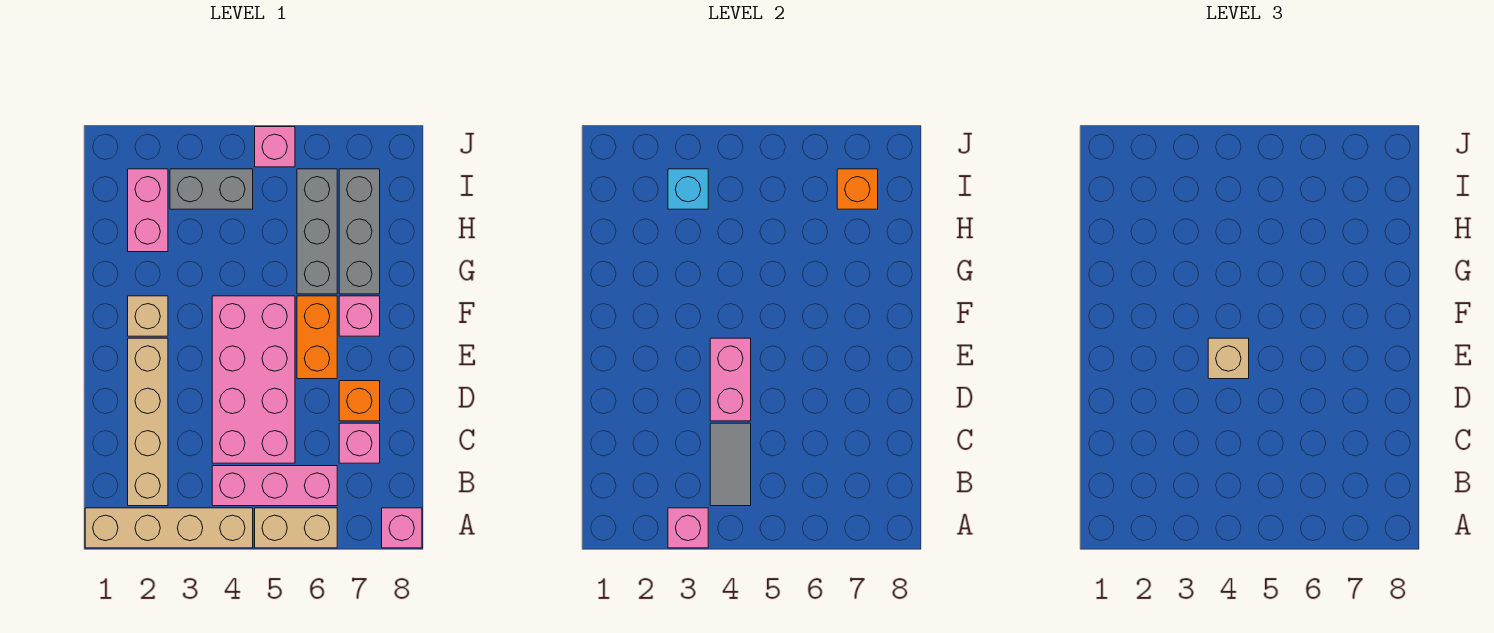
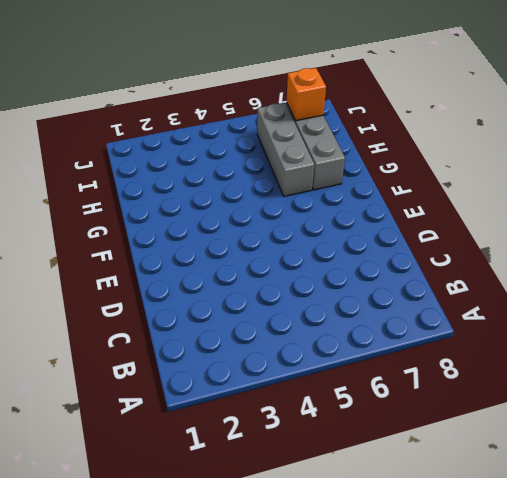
none -> tan brick A1:A4 level 1
none -> tan brick A5:A6 level 1
none -> pink brick A8 level 1

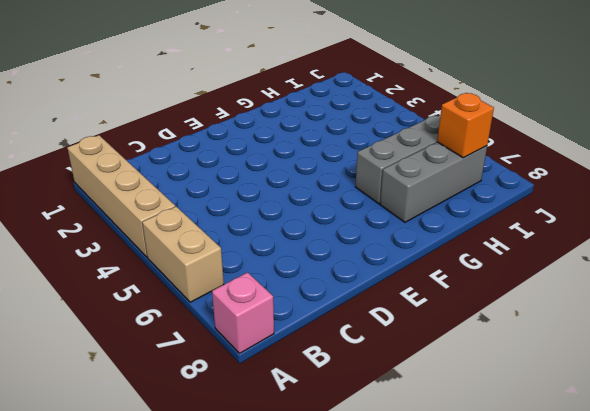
none -> tan brick B2:E2 level 1
none -> pink brick B4:B6 level 1
none -> pink brick C4:F5 level 1

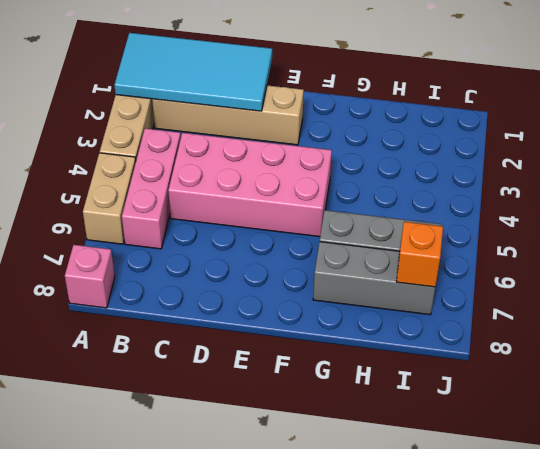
cyan tile A1:D2 level 2 -> none
none -> pink brick C7 level 1
none -> orange brick D7 level 1
none -> orange brick E6:F6 level 1

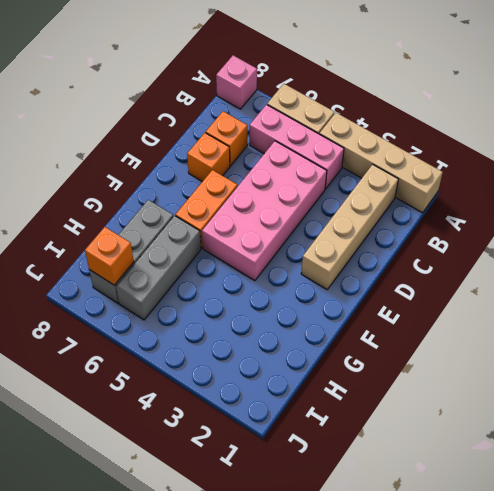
orange brick C7 level 1 -> pink brick C7 level 1
none -> tan brick F2 level 1
none -> pink brick F7 level 1
none -> pink brick H2:I2 level 1

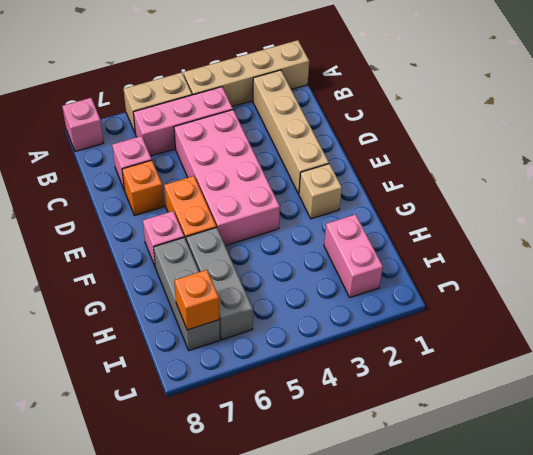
none -> grey brick I3:I4 level 1
none -> pink brick J5 level 1
none -> pink brick A3 level 2

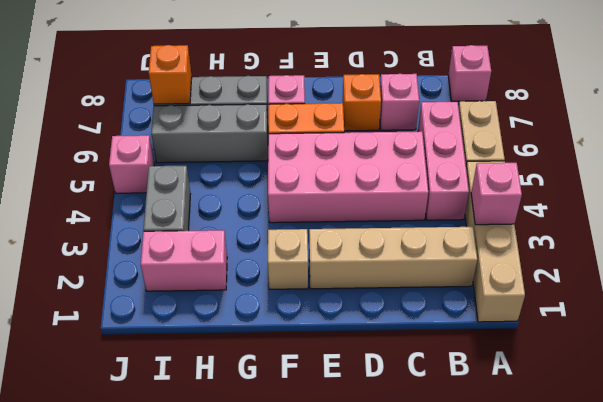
none -> grey tile B4:C4 level 2
none -> pink brick D4:E4 level 2
none -> cyan brick I3 level 2

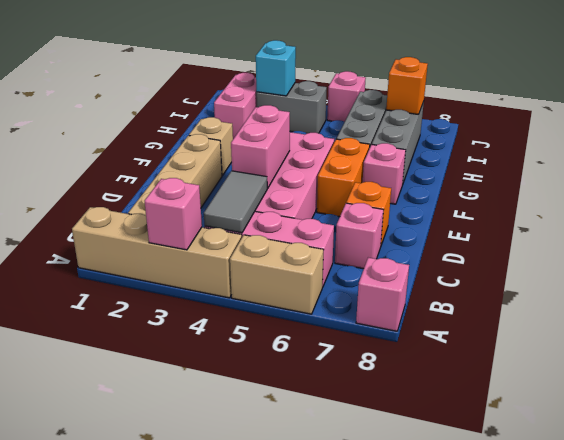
none -> tan brick E4 level 3

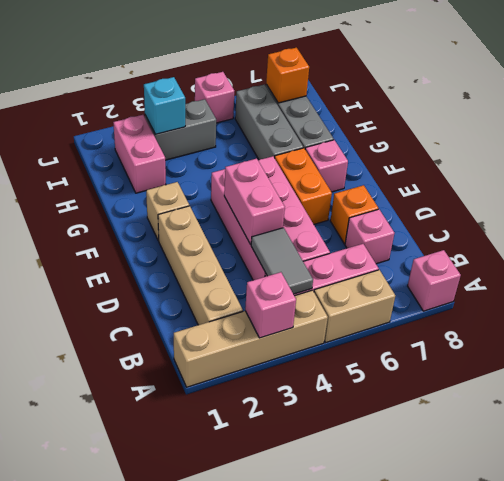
none -> tan brick E4 level 3

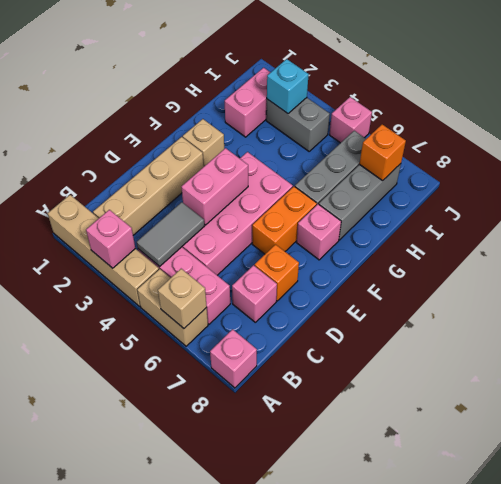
tan brick A6 level 2 -> tan brick E4 level 3

